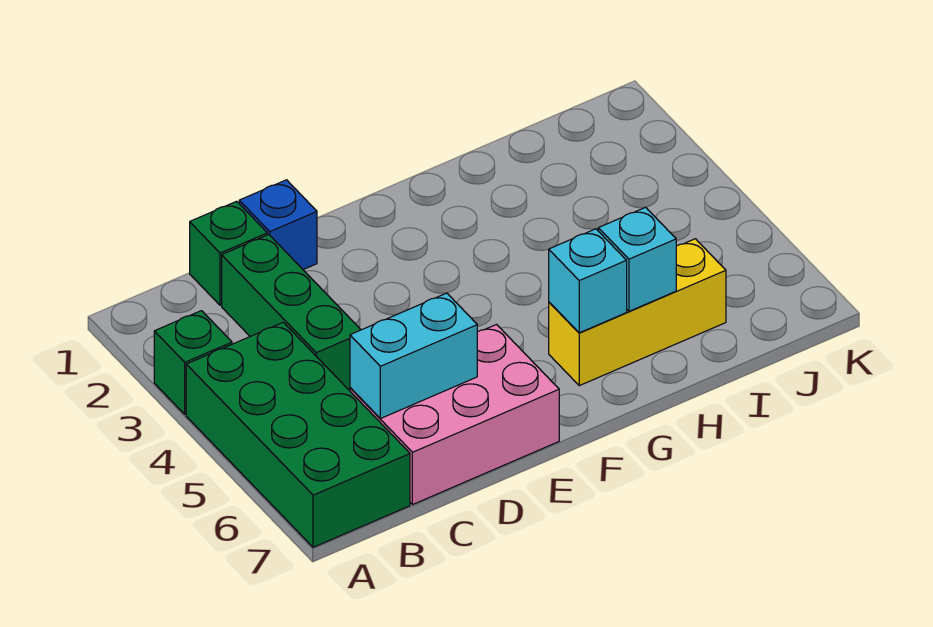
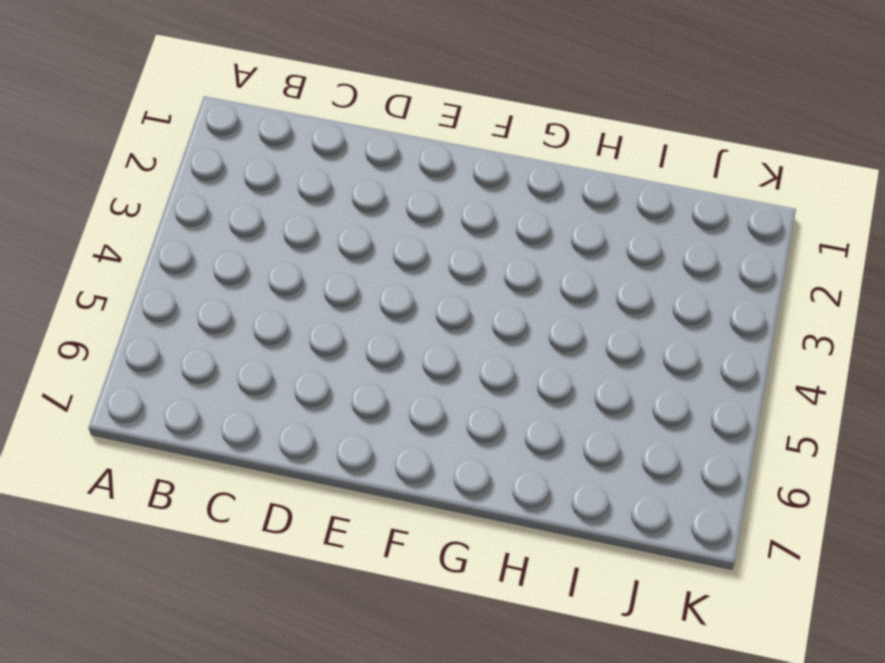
none -> green brick A3 level 1
none -> green brick A4:B7 level 1

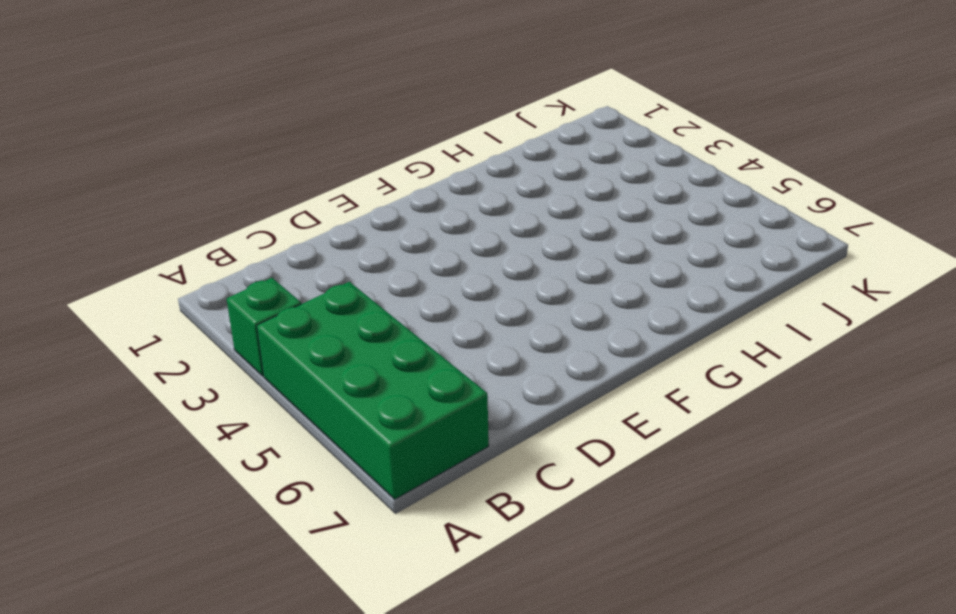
none -> green brick C1 level 1
none -> green brick C2:C4 level 1

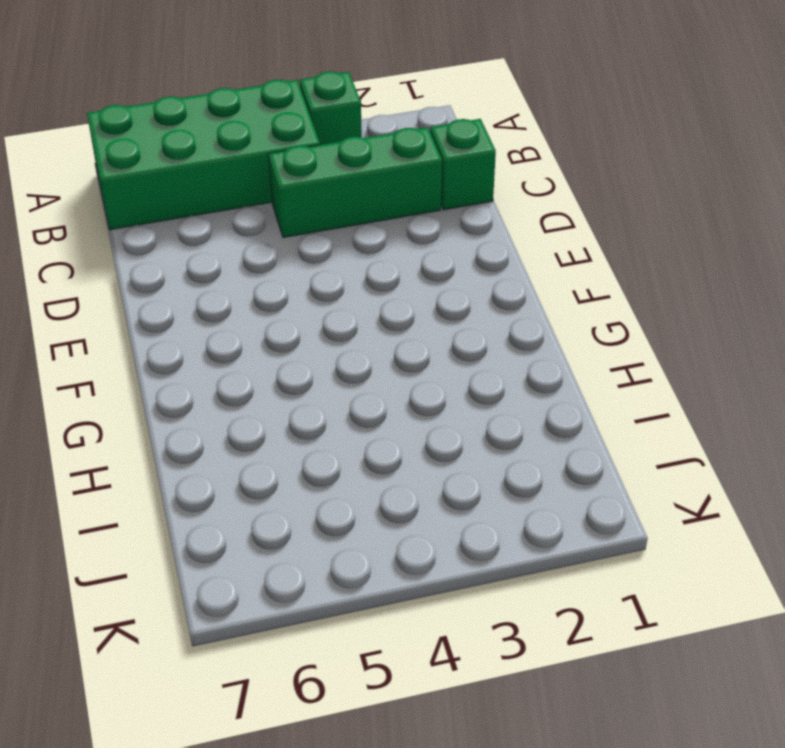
none -> pink brick C6:E7 level 1
none -> blue brick D1 level 1

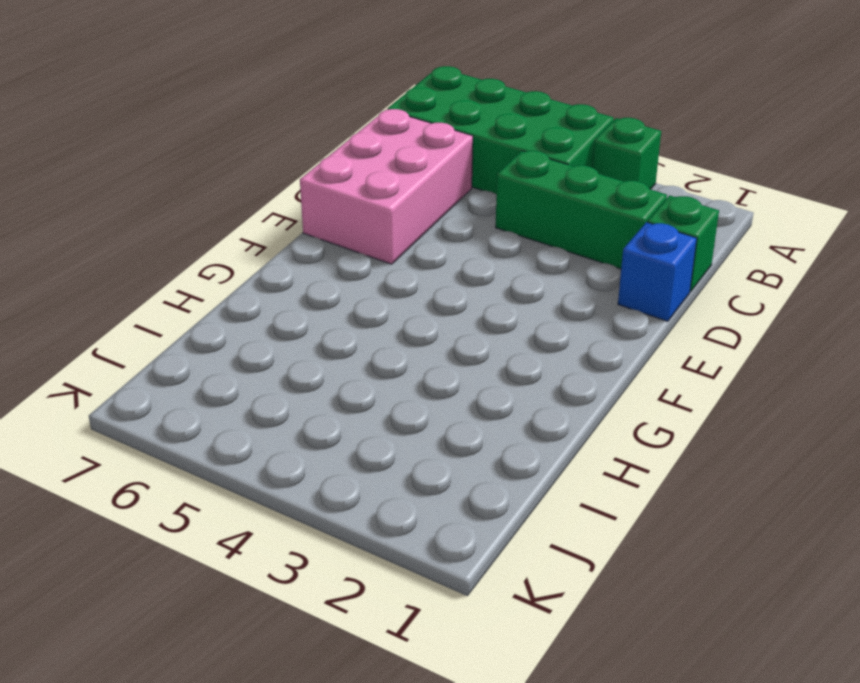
none -> yellow brick G6:I6 level 1
none -> cyan brick C6:D6 level 2

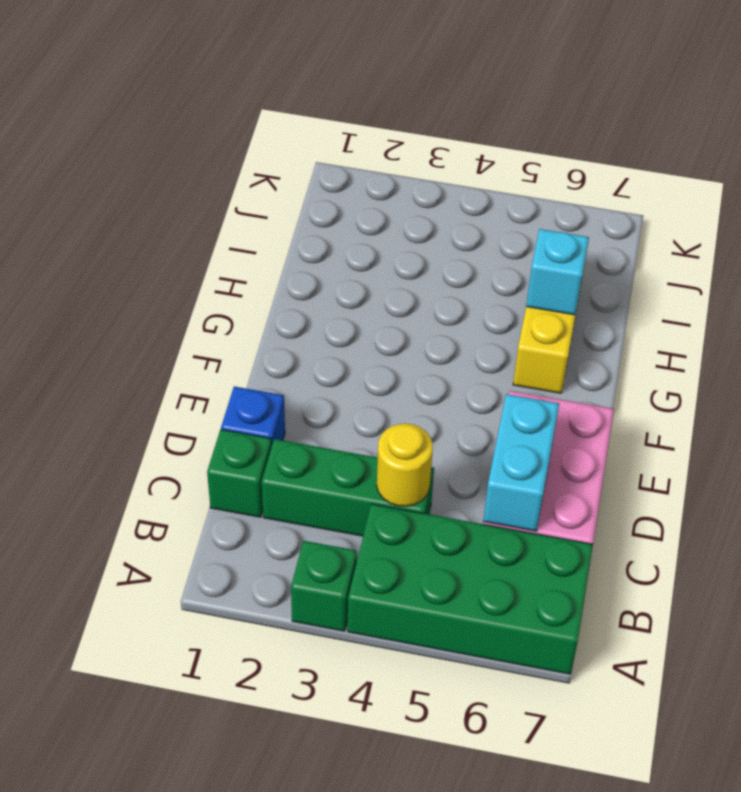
yellow round brick C4 level 2 -> none
none -> cyan brick G6 level 2

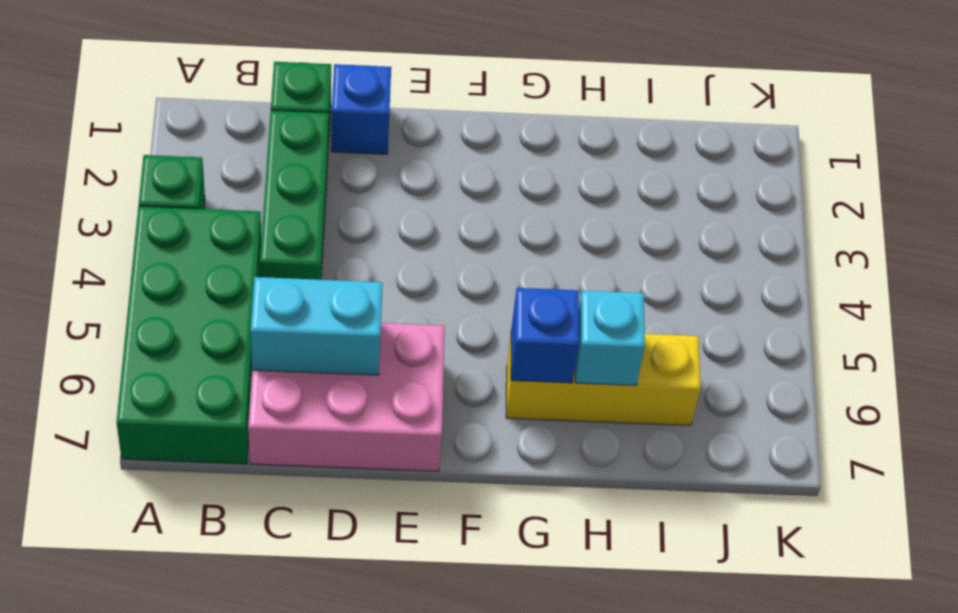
blue brick G6 level 2 -> cyan brick G6 level 2

